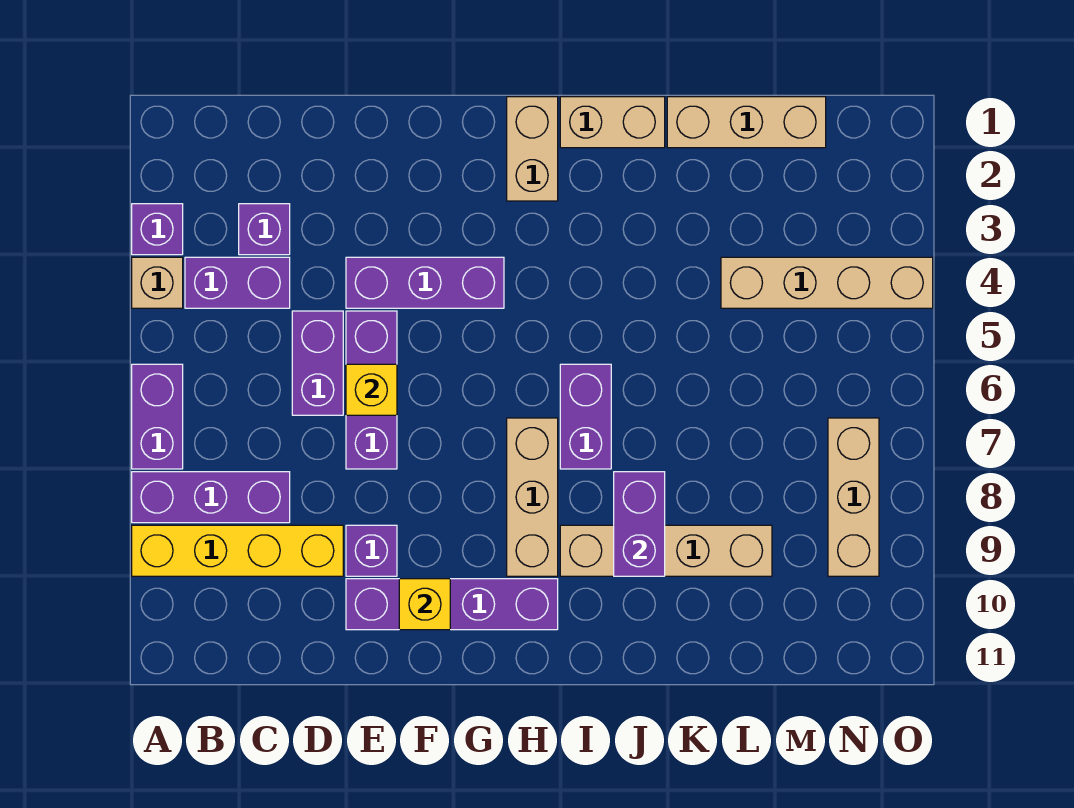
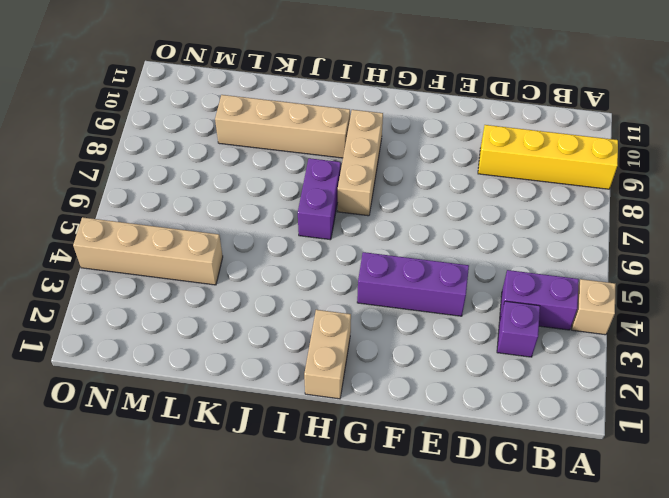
none -> purple brick A3 level 1
none -> purple brick A6:A7 level 1
none -> purple brick A8:C8 level 1

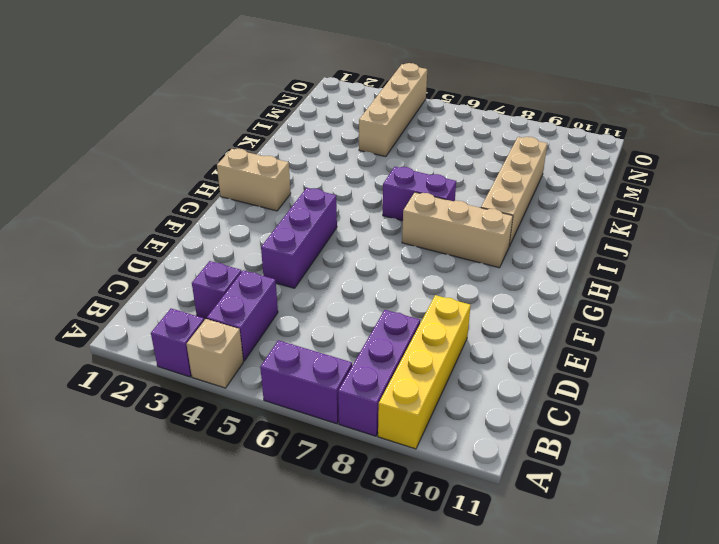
none -> purple brick D5:D6 level 1
none -> purple brick E5:E7 level 1
none -> purple brick E9 level 1

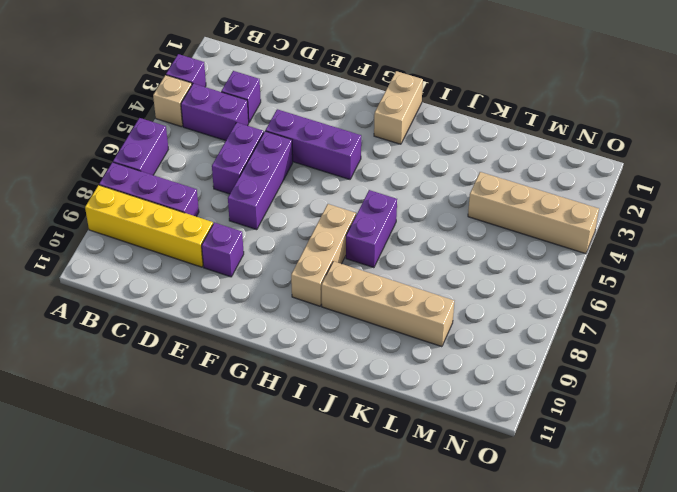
none -> purple brick E10:H10 level 1
none -> tan brick I1:J1 level 1
none -> tan brick K1:M1 level 1

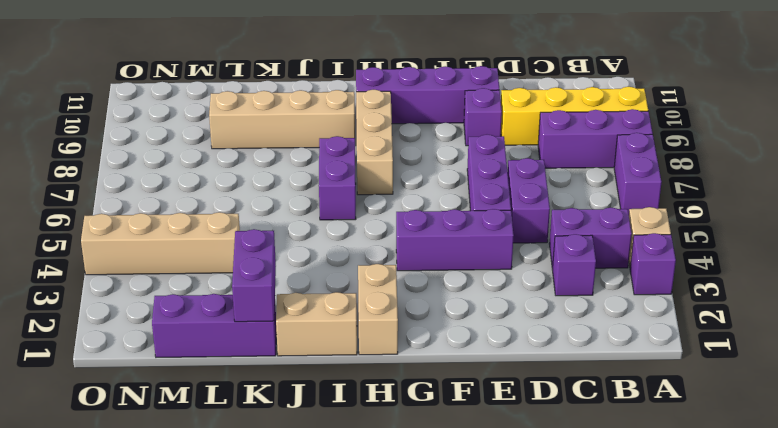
purple brick K1:M1 level 1 -> tan brick K1:M1 level 1
purple brick K1:K2 level 2 -> purple brick J8:J9 level 2
none -> tan brick N7:N9 level 1
none -> yellow brick E6 level 2
none -> yellow brick F10 level 2

